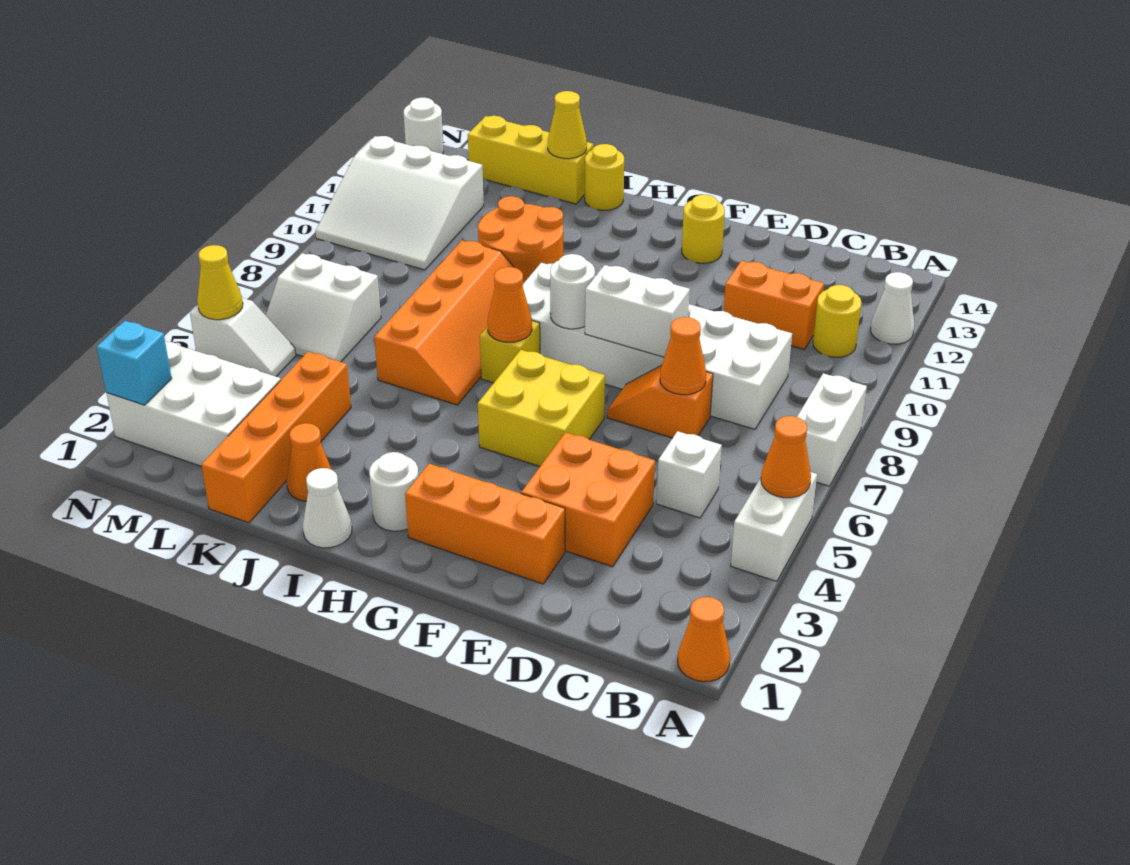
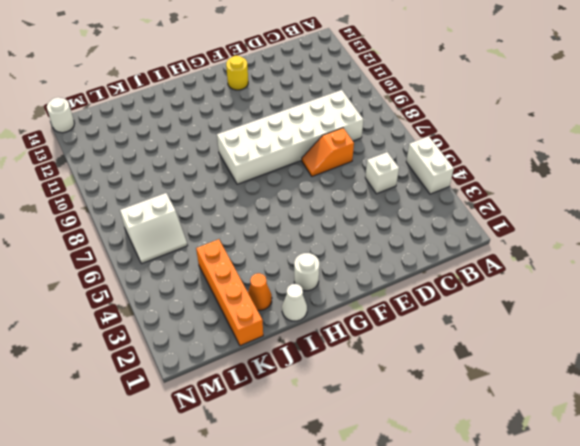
none -> orange cone A1 level 1
none -> white brick A7:A8 level 1
none -> white cone A12 level 1
none -> yellow round brick B11 level 1

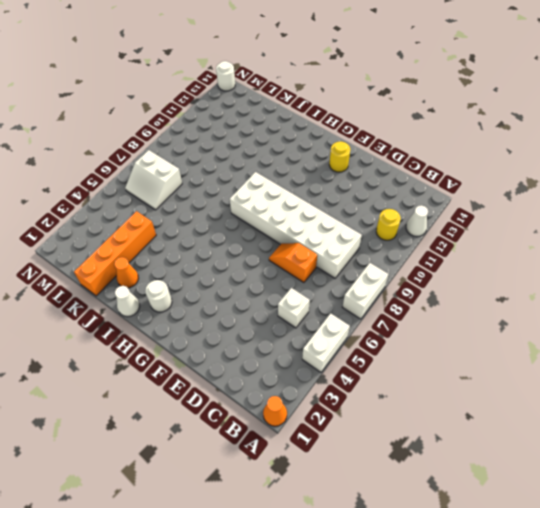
none -> orange brick C11:D11 level 1
none -> orange brick D3:E4 level 1
none -> orange brick E2:G2 level 1
none -> yellow brick F5:G6 level 1

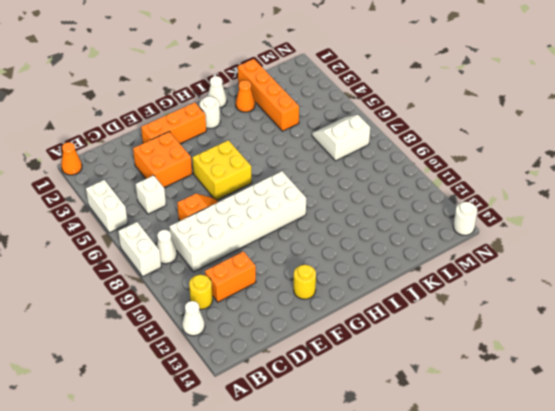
white cone B8 level 1 -> none
none -> yellow brick H7 level 1
none -> orange slope I6:J9 level 1 top J
none -> orange round brick I10:J11 level 1
none -> yellow round brick I14 level 1

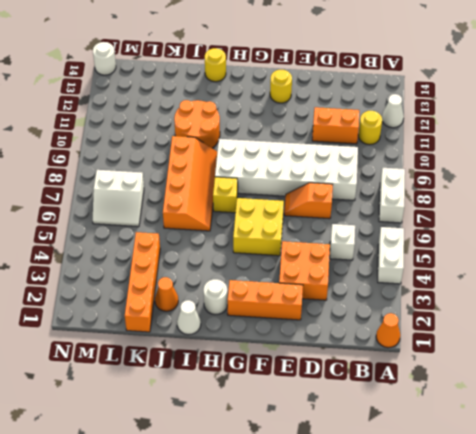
none -> yellow brick J14:L14 level 1
none -> white brick L2:N3 level 1
none -> white slope L10:N12 level 1 top 12
none -> white slope M5:N5 level 1 top N

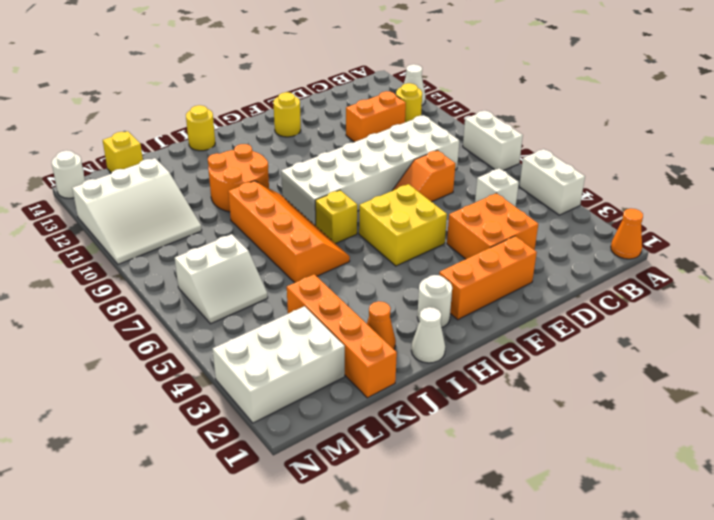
yellow brick L14 level 1 -> yellow brick J14:L14 level 1
none -> white slope M5:N5 level 1 top N
none -> orange cone A5 level 2
none -> orange cone D7 level 2
none -> white brick E8:F8 level 2

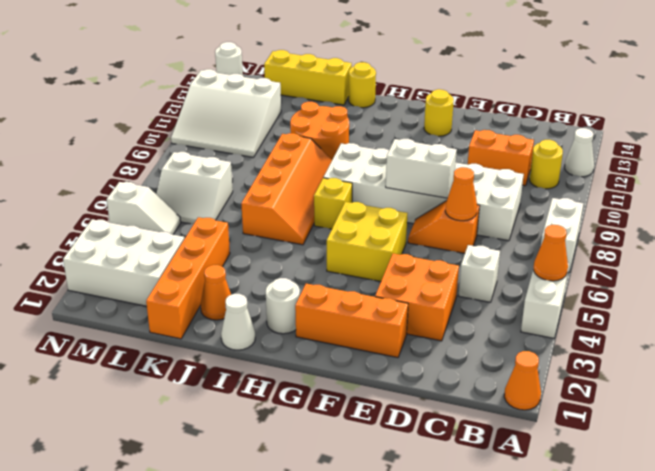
none -> white round brick G8 level 2
none -> orange cone H7 level 2
none -> yellow cone J14 level 2
none -> cyan brick N2 level 2

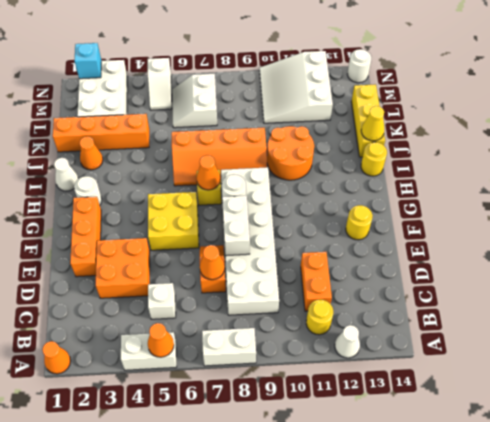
none -> yellow cone N5 level 2

